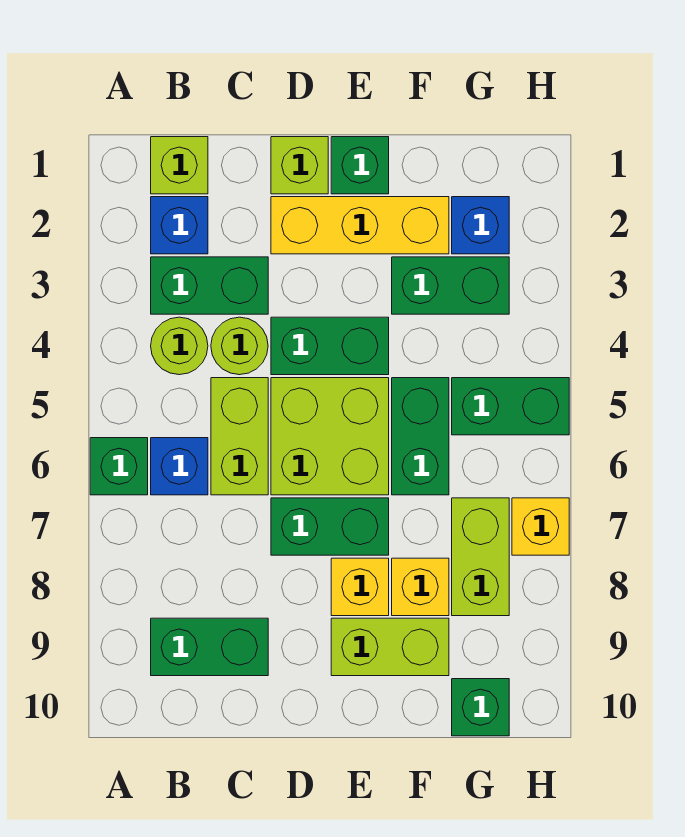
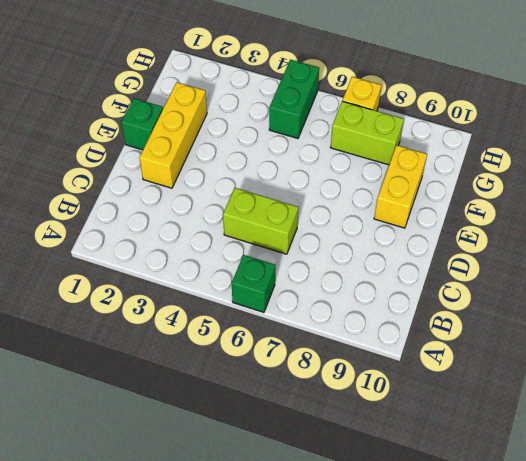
yellow brick E9:F9 level 1 -> lime brick E9:F9 level 1
none -> lime brick B1 level 1
none -> blue brick B2 level 1
none -> green brick B3:C3 level 1

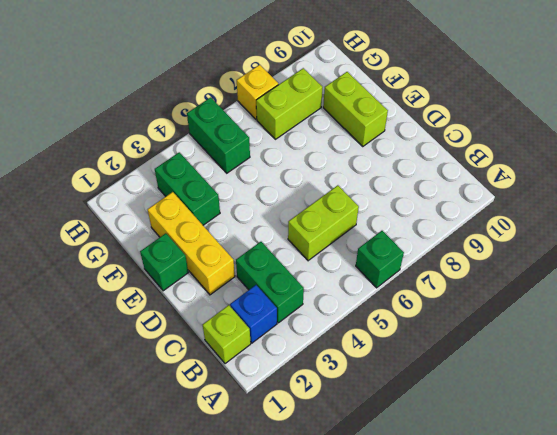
none -> lime round brick B4 level 1
none -> blue brick B6 level 1
none -> green brick B9:C9 level 1

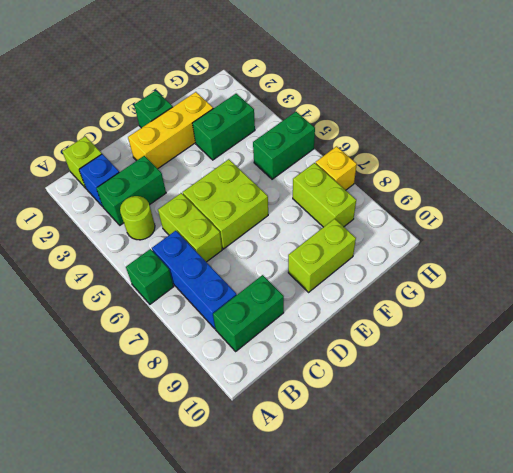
blue brick B6:B8 level 1 -> blue brick B6 level 1
none -> lime round brick C4 level 1
none -> lime brick D1 level 1
none -> green brick D4:E4 level 1

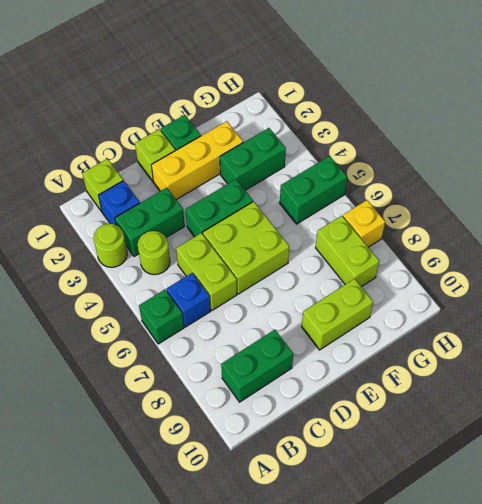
lime round brick A3 level 1 -> lime round brick C4 level 1
none -> green brick D7:E7 level 1
none -> yellow brick E8 level 1
none -> green brick F5:F6 level 1

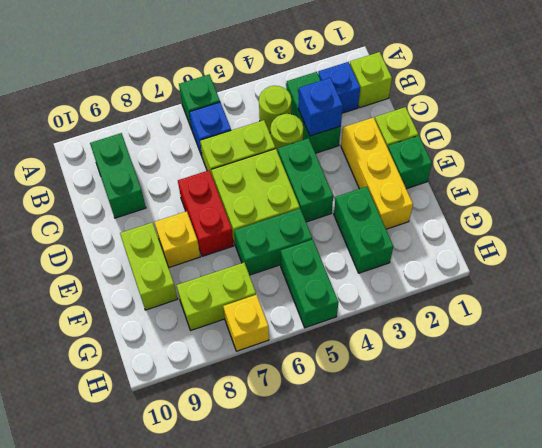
blue brick C3 level 2 -> blue brick G2 level 1
red brick D7:E7 level 1 -> green brick D7:E7 level 1
none -> yellow brick F8 level 1
none -> green brick G10 level 1

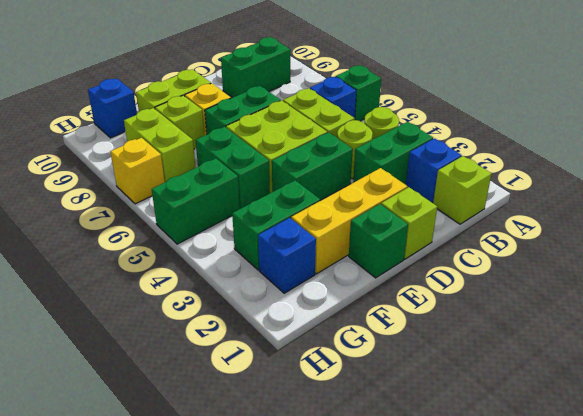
lime brick F8 level 1 -> yellow brick F8 level 1
blue brick G10 level 1 -> green brick G10 level 1

